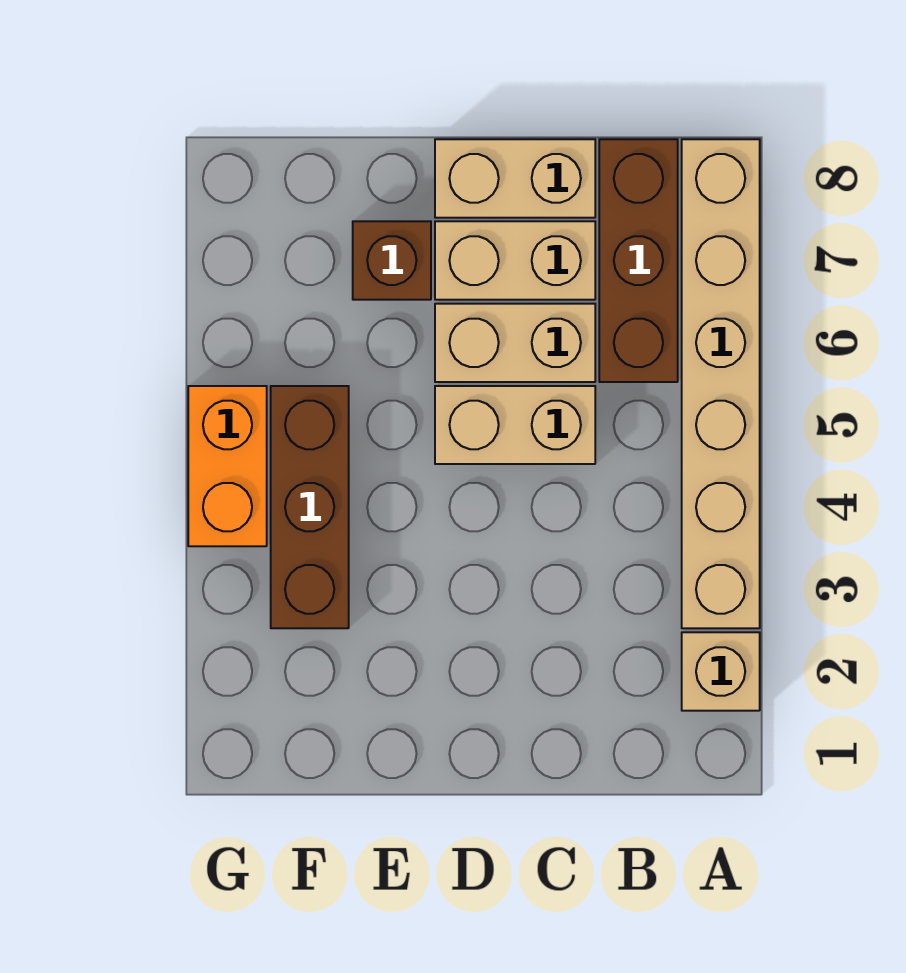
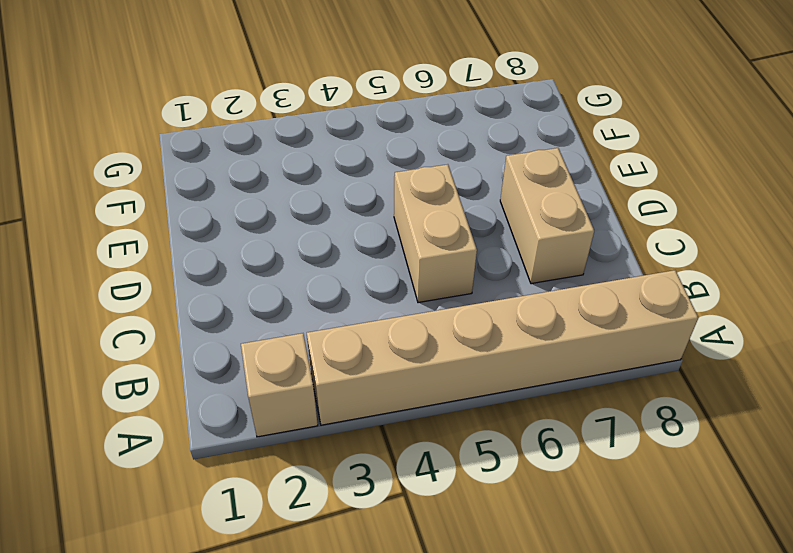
none -> brown brick B6:B8 level 1
none -> tan brick C6:D6 level 1

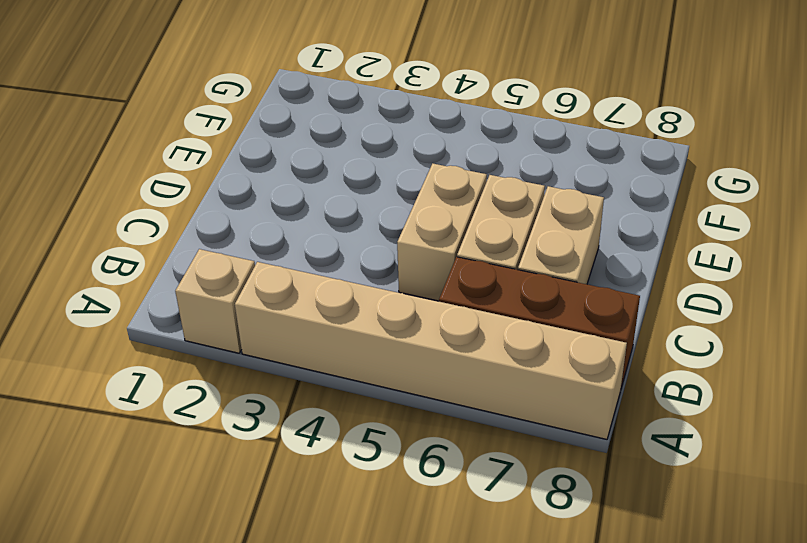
none -> tan brick C8:D8 level 1
none -> brown brick E7 level 1

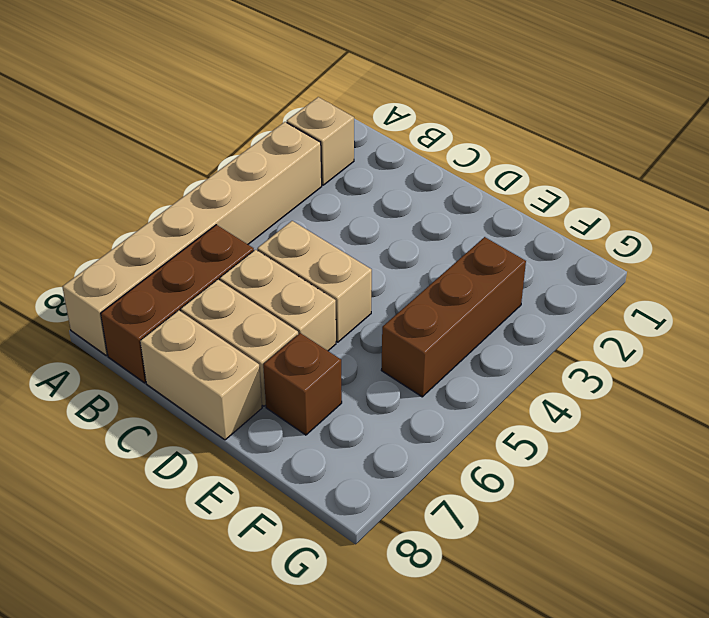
none -> orange brick G4:G5 level 1

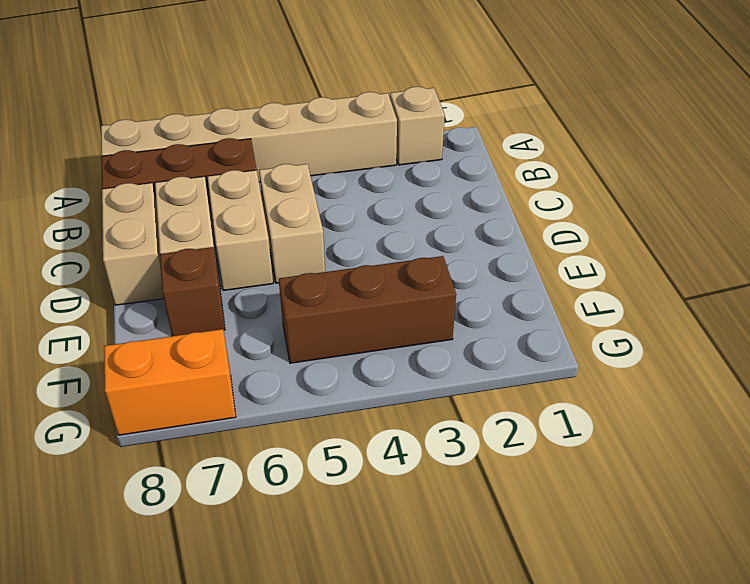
orange brick G7:G8 level 1 -> orange brick G4:G5 level 1

